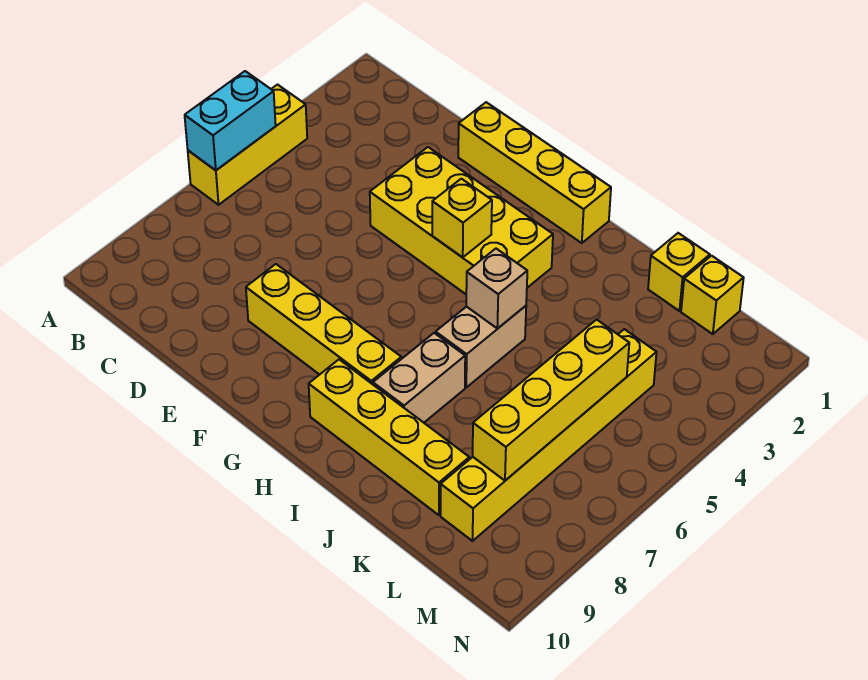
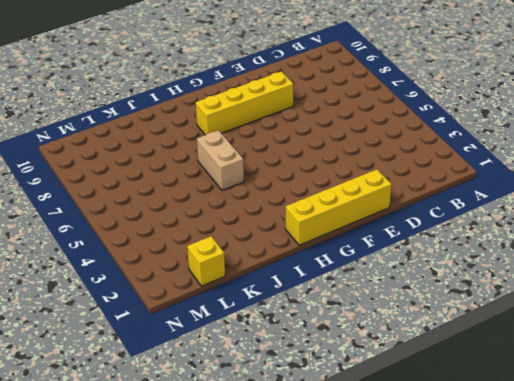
none -> yellow brick A4:A6 level 1
none -> yellow brick E3:H4 level 1
none -> yellow brick H9:K9 level 1

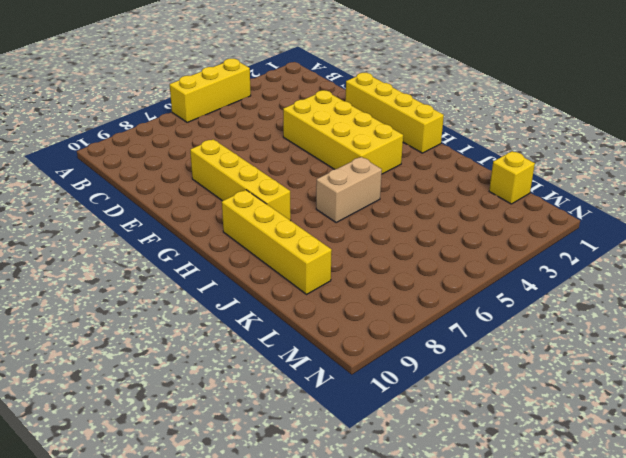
none -> tan brick I7:I8 level 1
none -> yellow brick K1 level 1
none -> yellow brick L4:L9 level 1

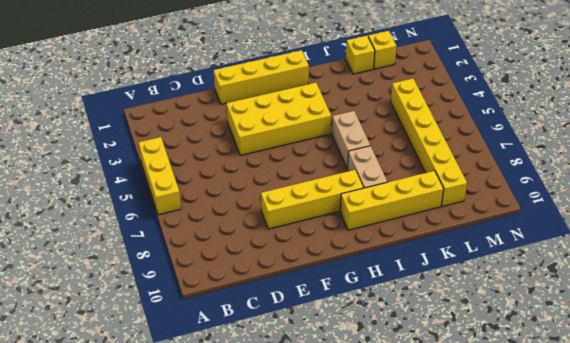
none -> cyan brick A5:A6 level 2
none -> yellow brick G4 level 2
none -> tan brick I5 level 2

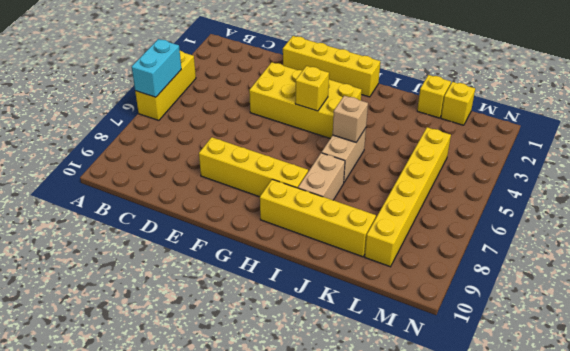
none -> yellow brick L5:L8 level 2

